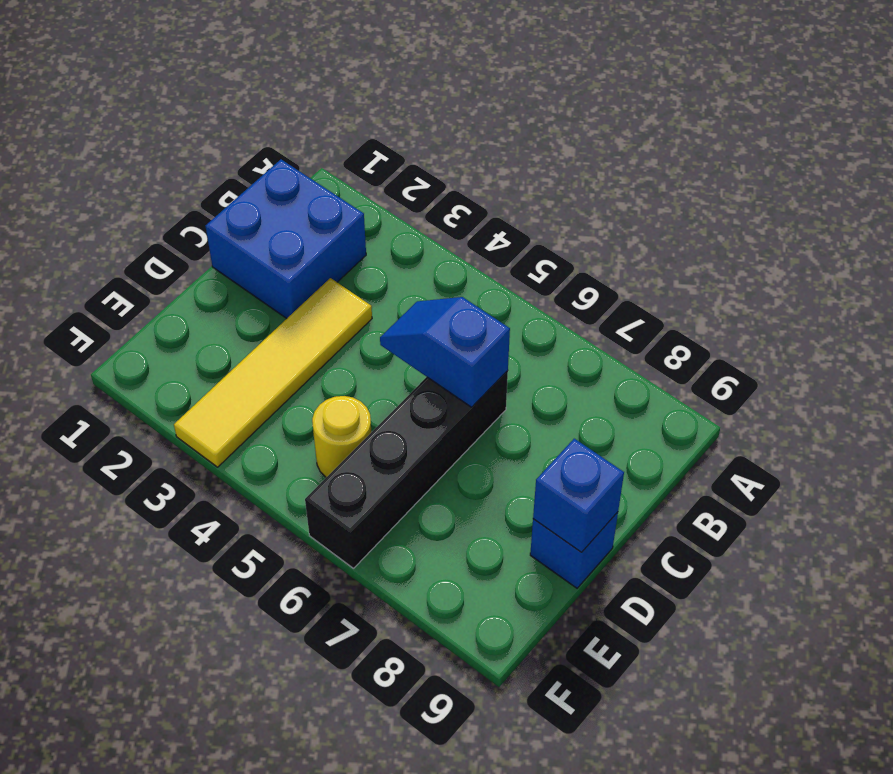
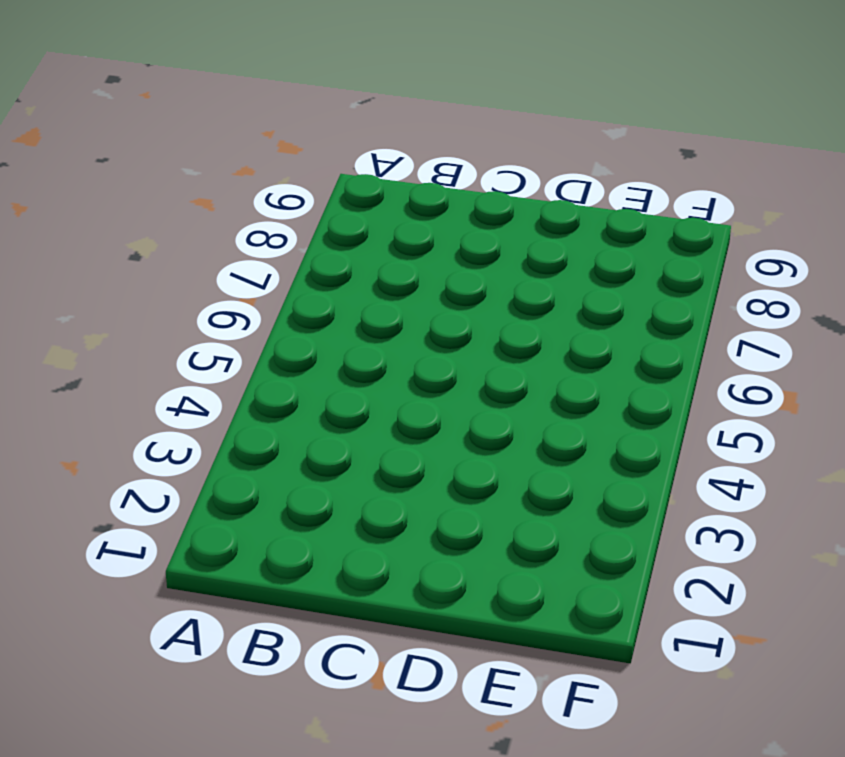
none -> blue brick B1:C2 level 1
none -> yellow tile C3:F3 level 1

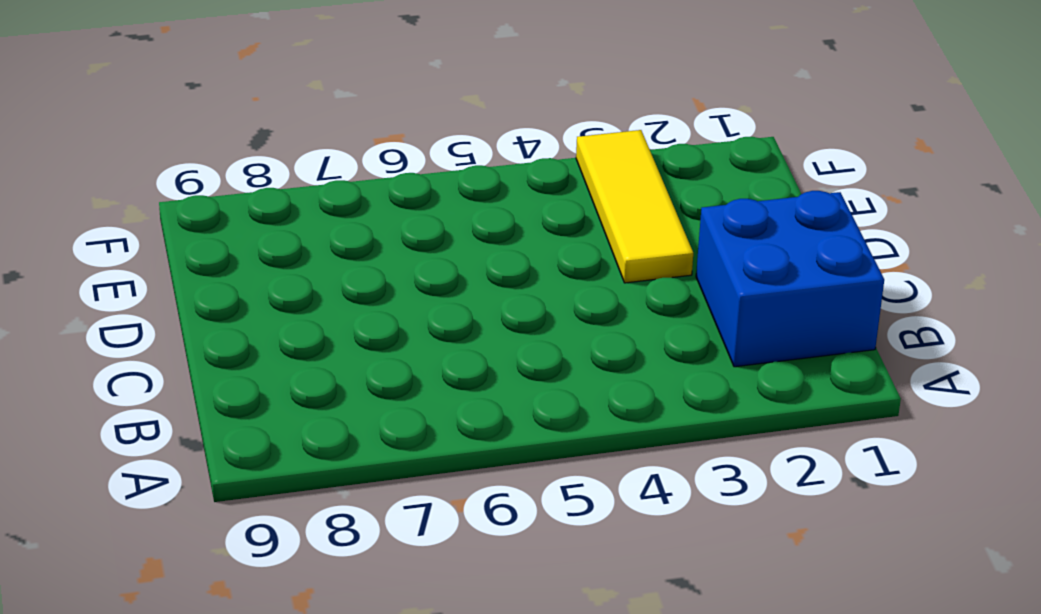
yellow tile D3:F3 level 1 -> yellow tile C3:F3 level 1
none -> black brick C6:F6 level 1
none -> blue brick D9 level 1

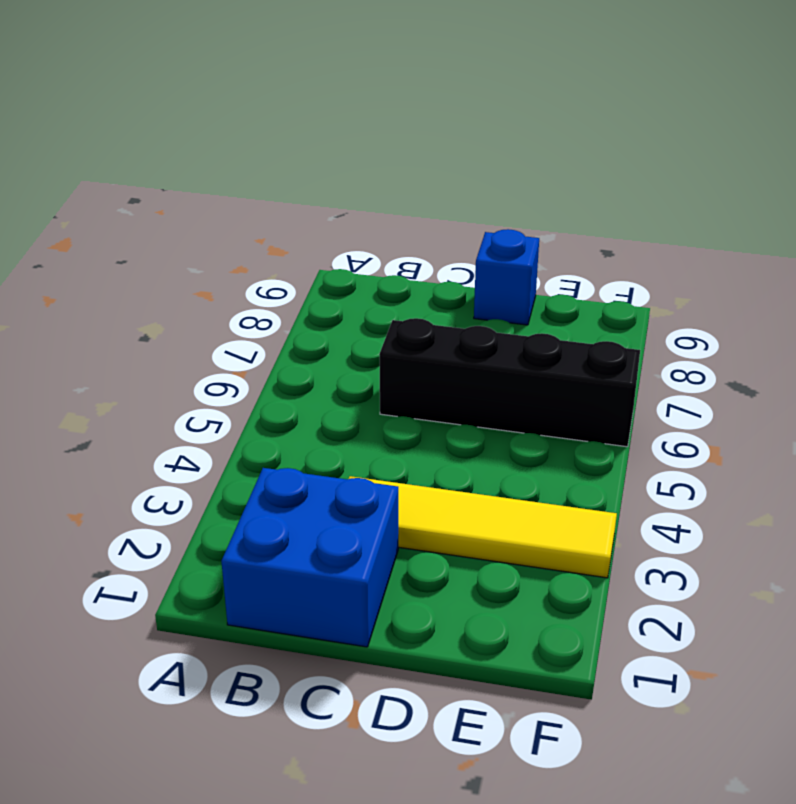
none -> yellow round brick E5 level 1
none -> blue slope C5:C6 level 2 top 6

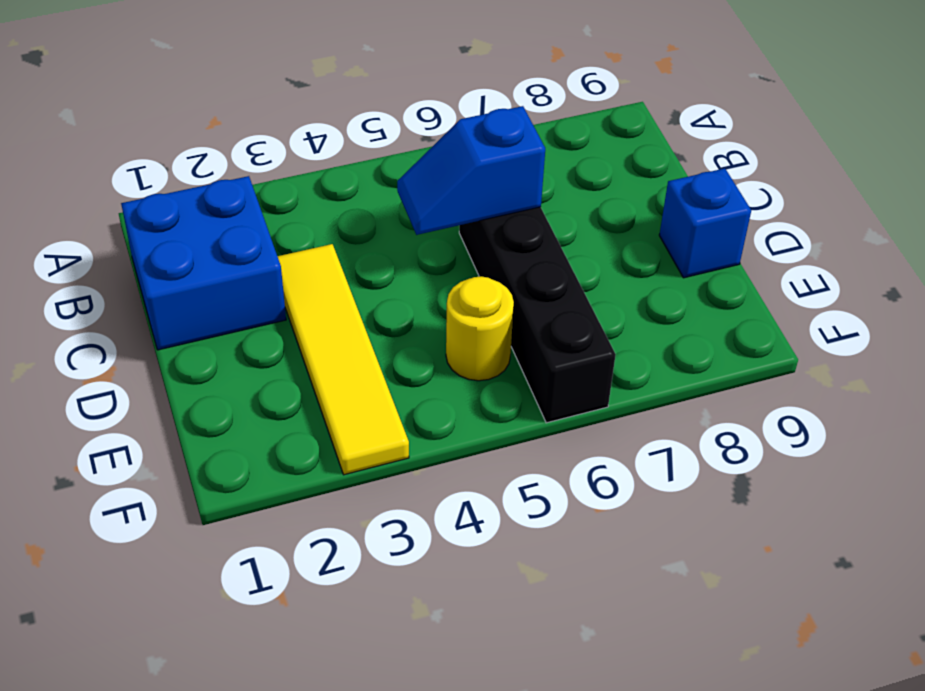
none -> blue brick D9 level 2

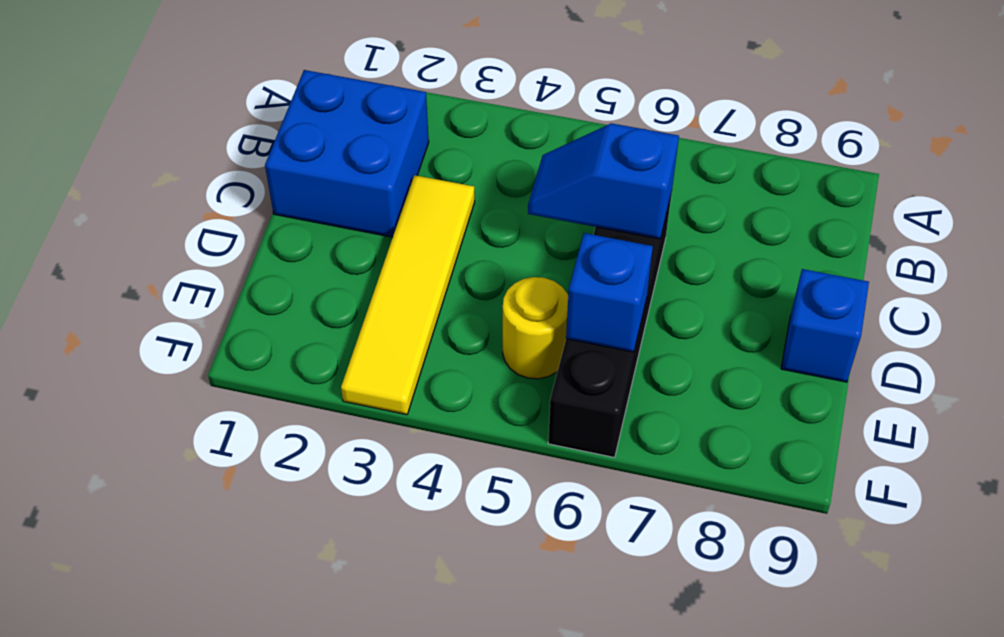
blue brick E6 level 2 -> blue brick D9 level 2

